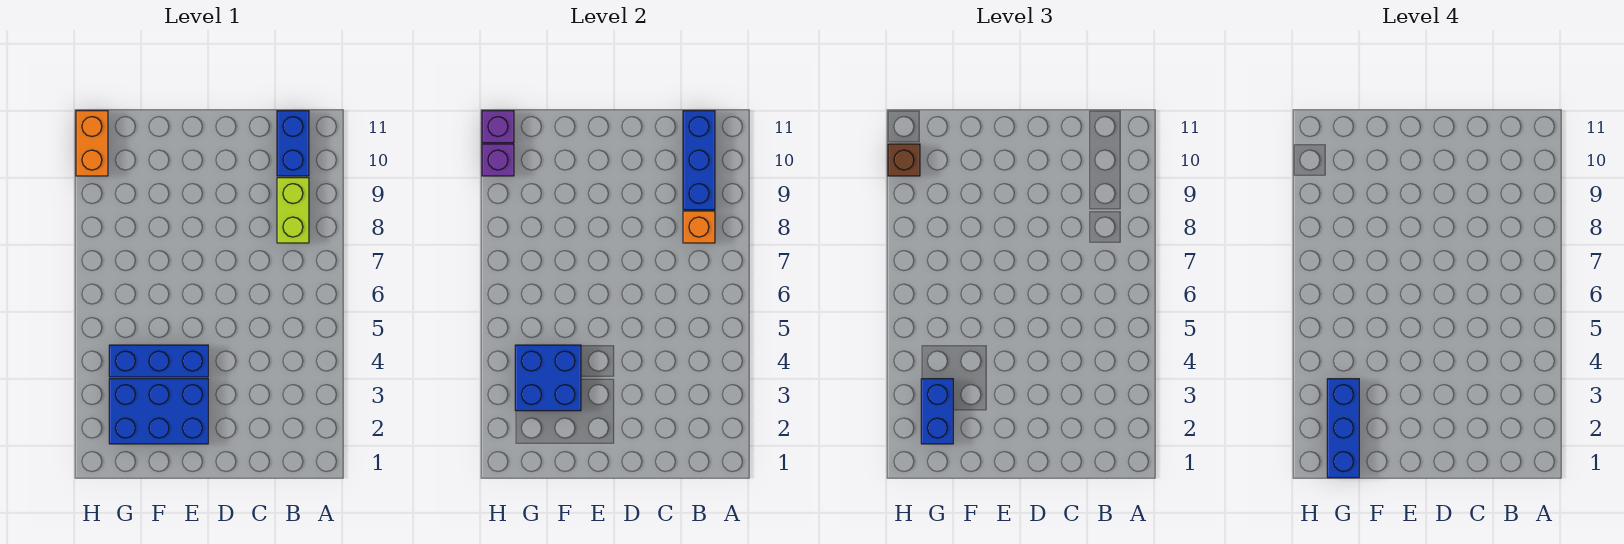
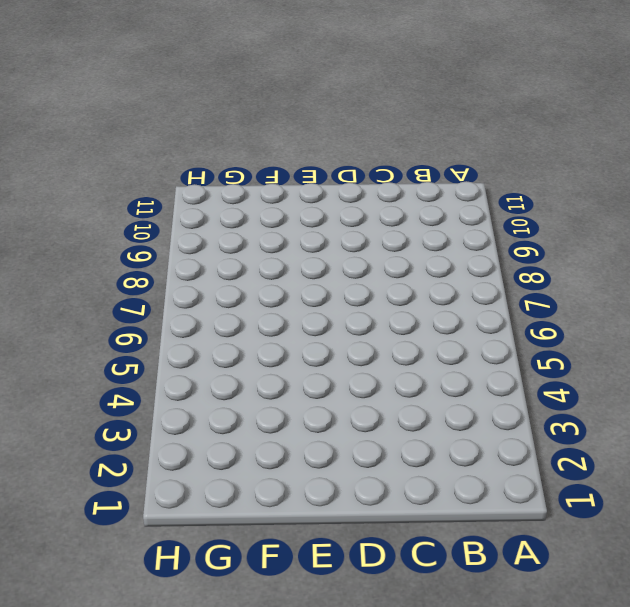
none -> lime brick B8:B9 level 1
none -> blue brick B10:B11 level 1
none -> blue brick E2:G3 level 1

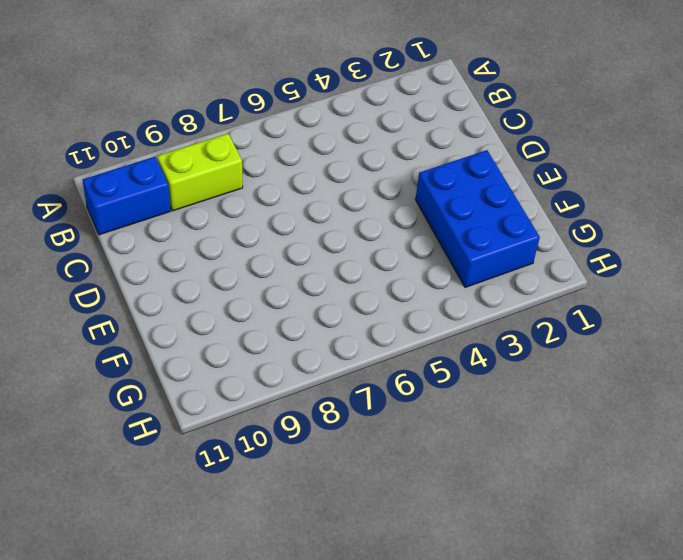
none -> blue brick E4:G4 level 1
none -> orange brick H10:H11 level 1
none -> orange brick B8 level 2

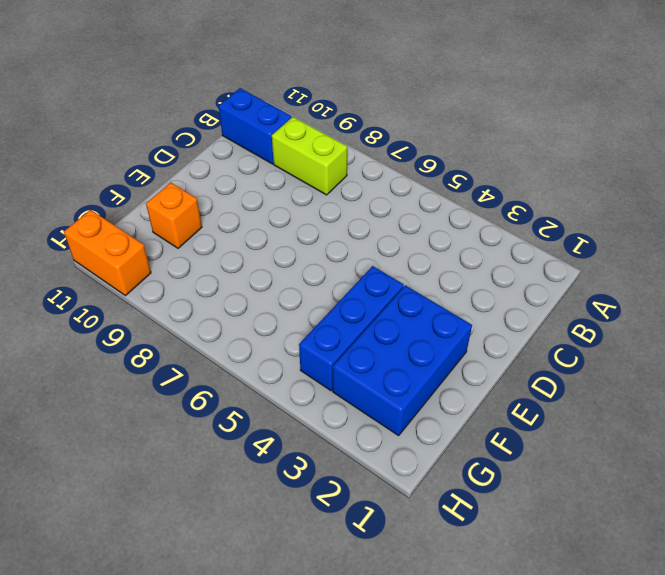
orange brick F10 level 1 -> orange brick B8 level 2
none -> blue brick B9:B11 level 2
none -> blue brick F3:G4 level 2
none -> purple brick H10 level 2

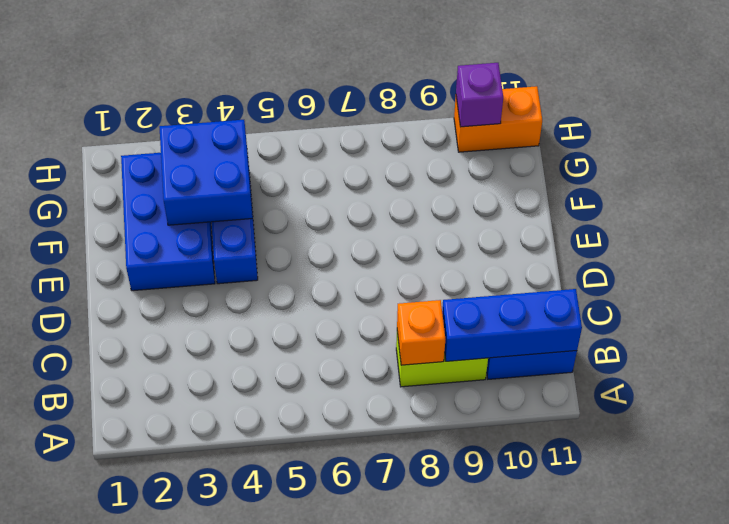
none -> purple brick H11 level 2
none -> blue brick G2:G3 level 3
none -> brown brick H10 level 3

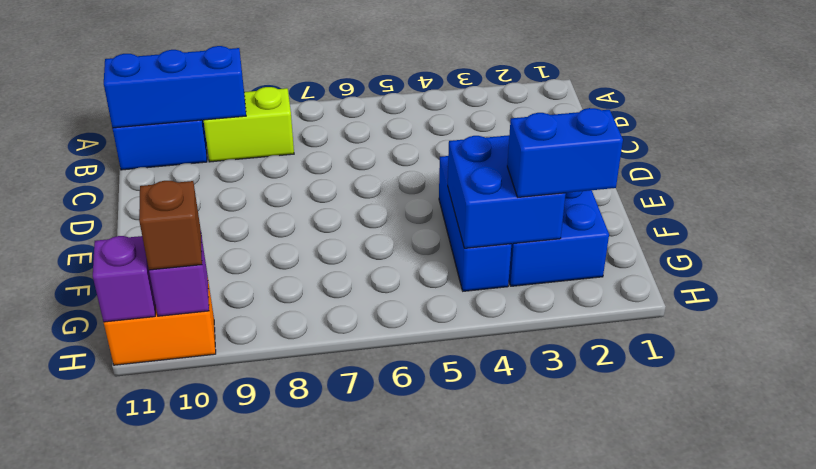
none -> orange brick B8 level 2
none -> blue brick G1:G3 level 4

